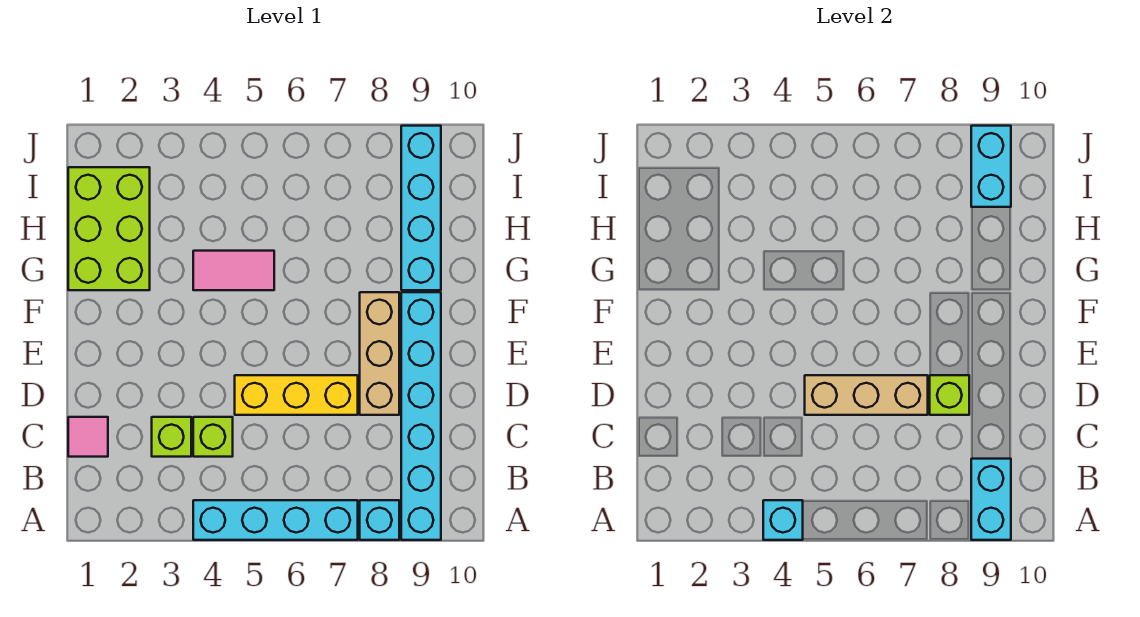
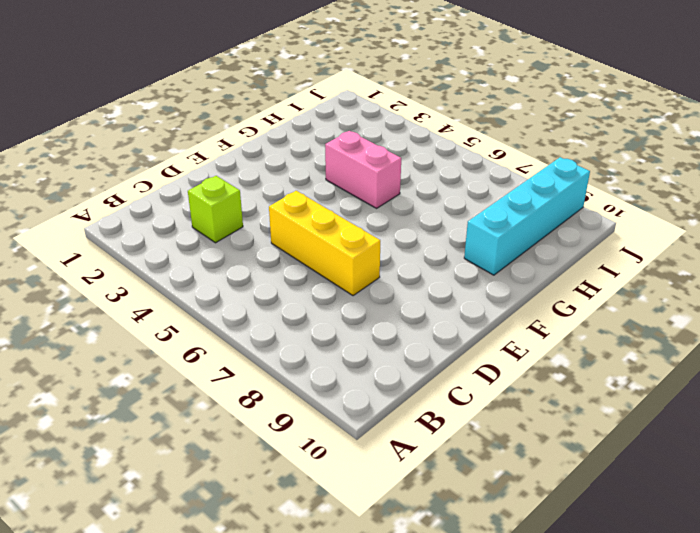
pink brick G4:G5 level 1 -> pink tile G4:G5 level 1
none -> cyan brick A4:A7 level 1
none -> cyan brick A8 level 1
none -> cyan brick A9:F9 level 1

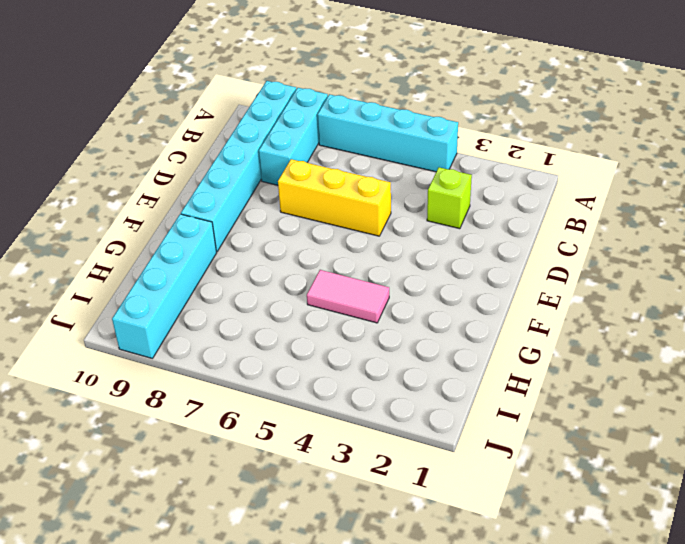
cyan brick A8:C8 level 1 -> cyan brick A8 level 1
none -> pink tile C1 level 1
none -> lime brick C4 level 1
none -> tan brick D8:F8 level 1

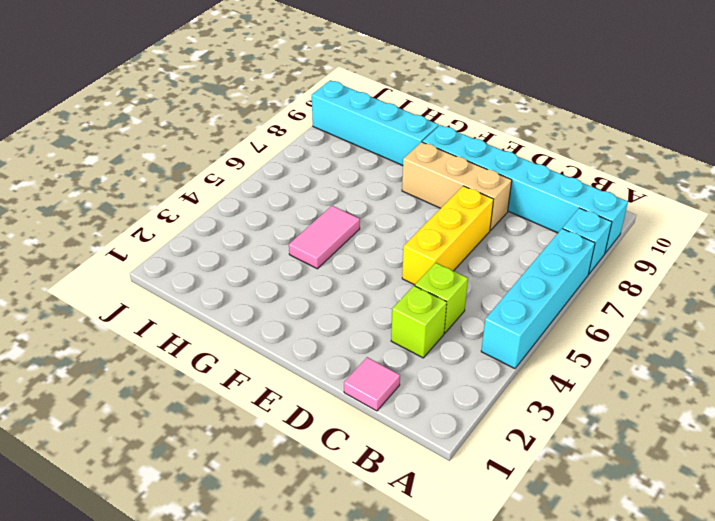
none -> lime brick G1:I2 level 1
none -> cyan brick A4 level 2
none -> cyan brick A9:B9 level 2

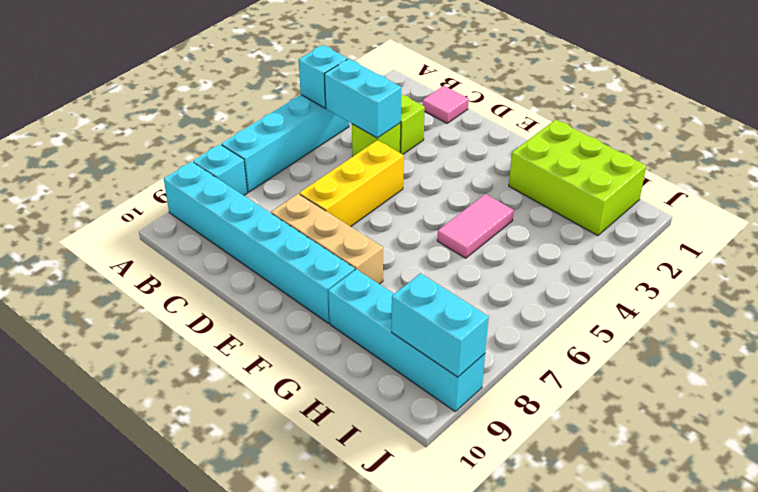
cyan brick B4:C4 level 2 -> cyan brick A9:B9 level 2
none -> tan brick D5:D7 level 2
none -> lime brick D8 level 2

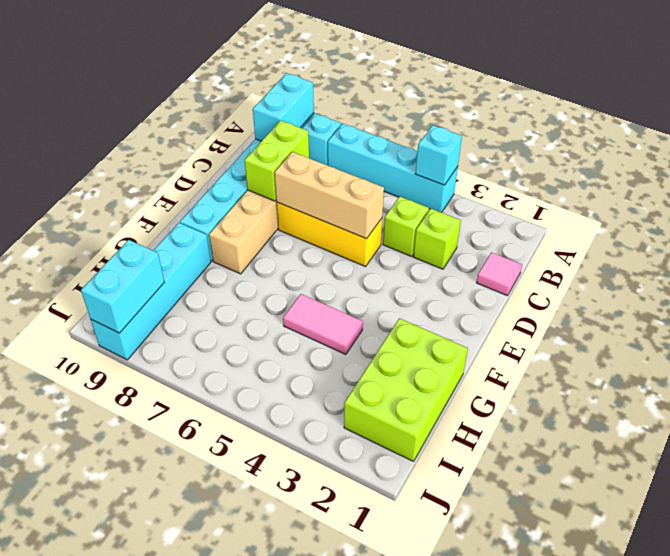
lime brick C8:D8 level 2 -> lime brick D8 level 2

